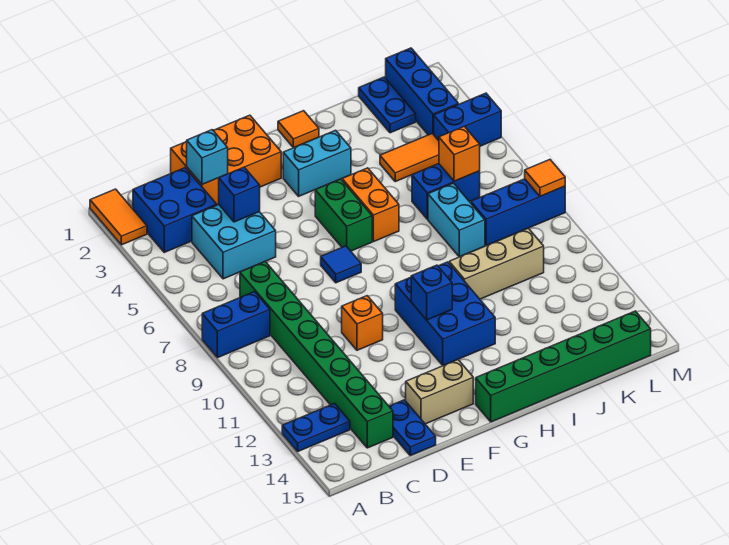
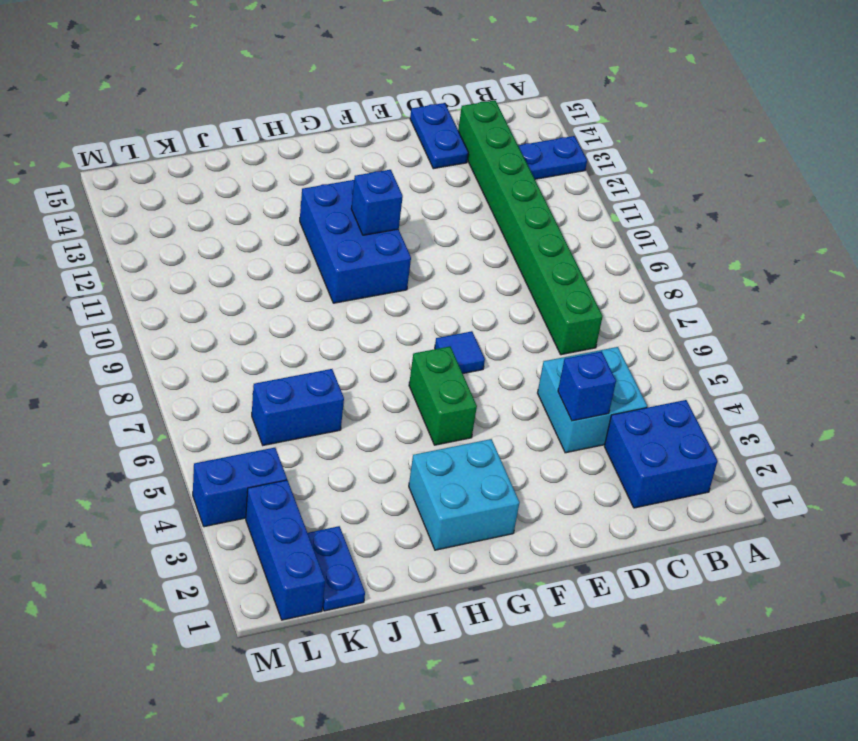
cyan brick G2:H3 level 1 -> cyan brick G3:H3 level 1
none -> orange tile A1:A2 level 1
none -> blue brick A8:B8 level 1
none -> orange brick D1:F2 level 1
none -> orange brick E10 level 1

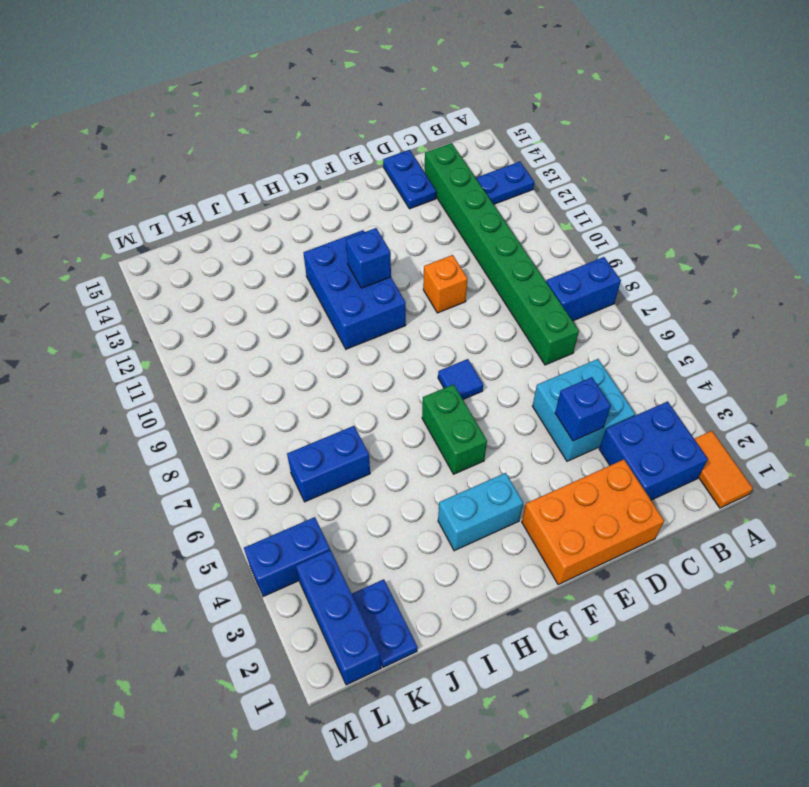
none -> tan brick E14:F14 level 1
none -> green brick G15:L15 level 1
none -> orange tile H1 level 1
none -> orange brick H5:H6 level 1

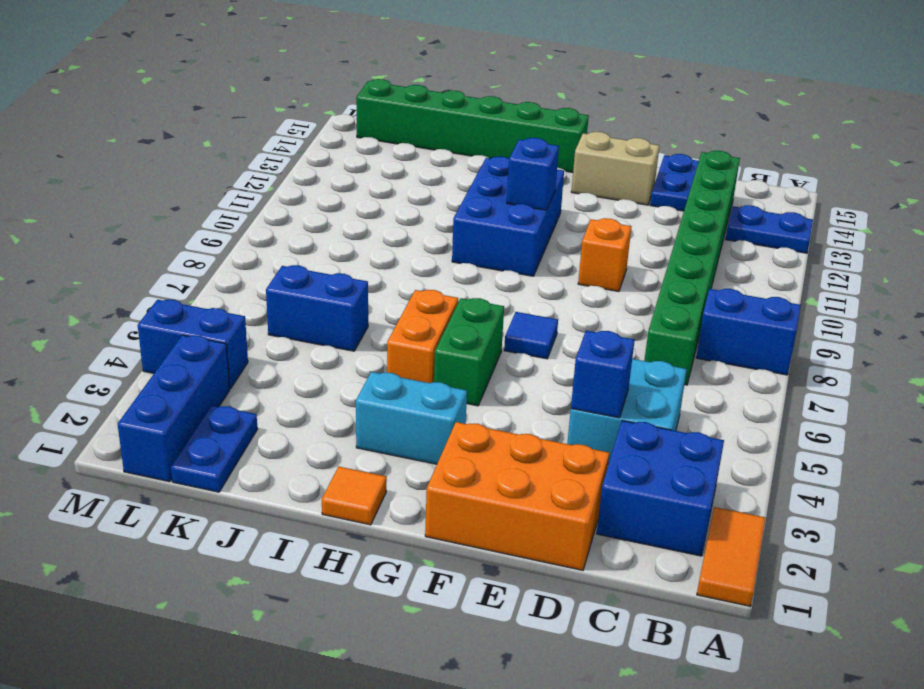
none -> tan brick I10:K10 level 1
none -> orange tile J4:K4 level 1
none -> cyan brick J7:J8 level 1
none -> blue brick K8:M8 level 1

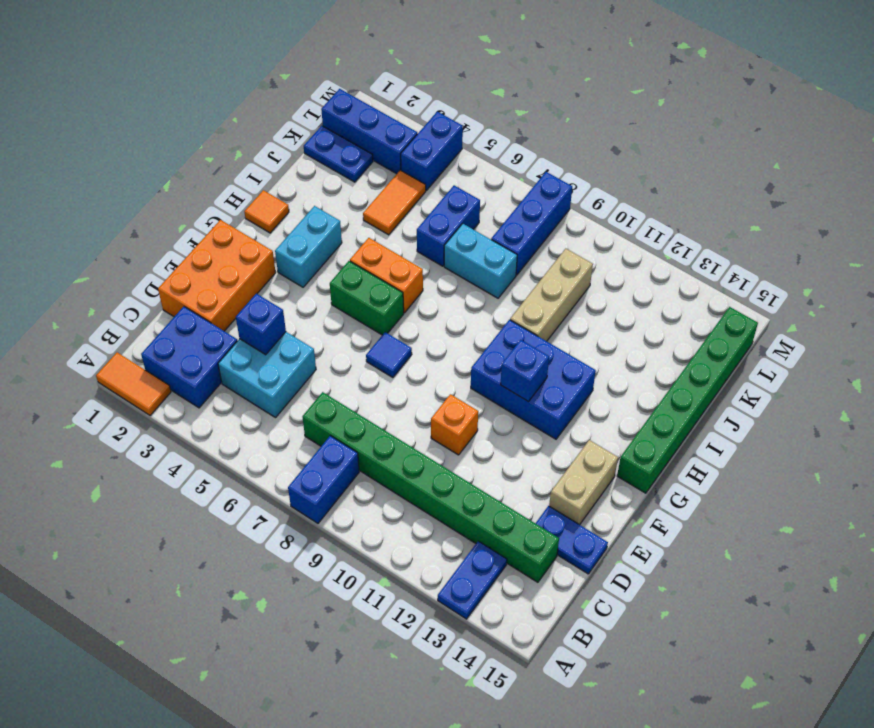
none -> cyan brick D2 level 2
none -> orange brick K6 level 2
none -> orange tile M8 level 2

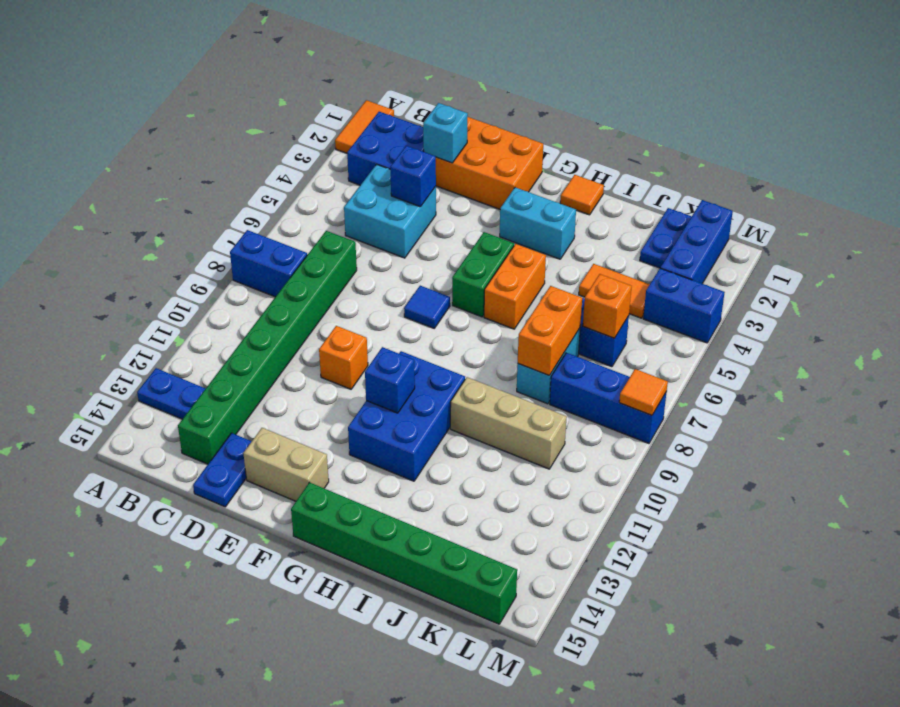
orange brick J7:J8 level 2 -> none

